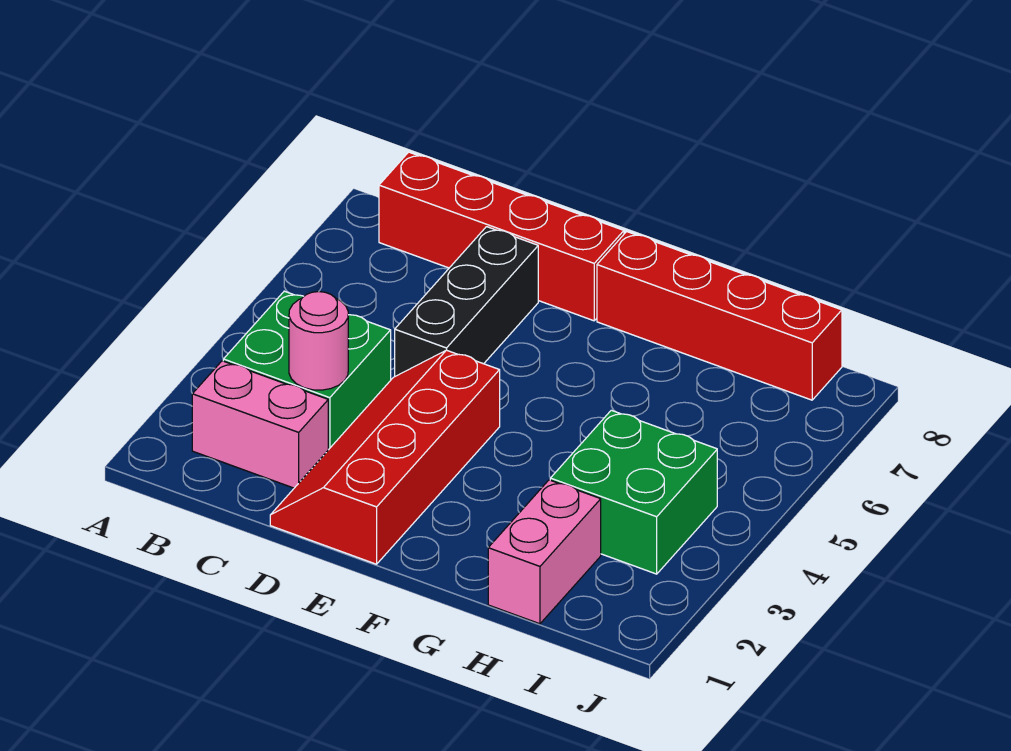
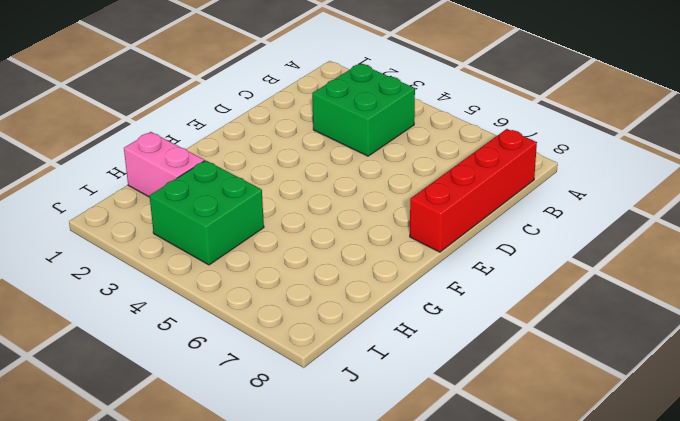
none -> pink brick B2:C2 level 1
none -> red slope D1:E4 level 1 top E

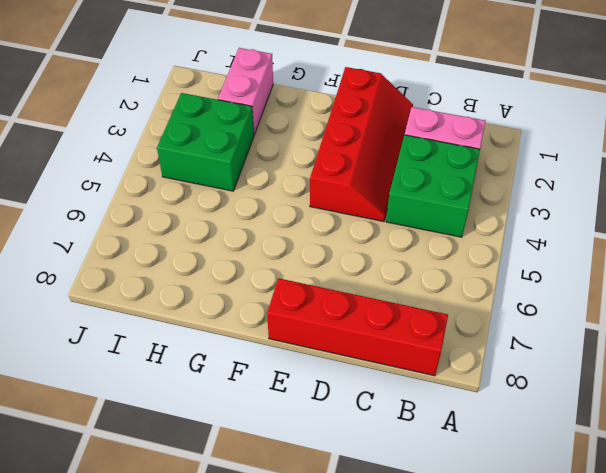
none -> black brick D5:D7 level 1
none -> red brick F8:I8 level 1

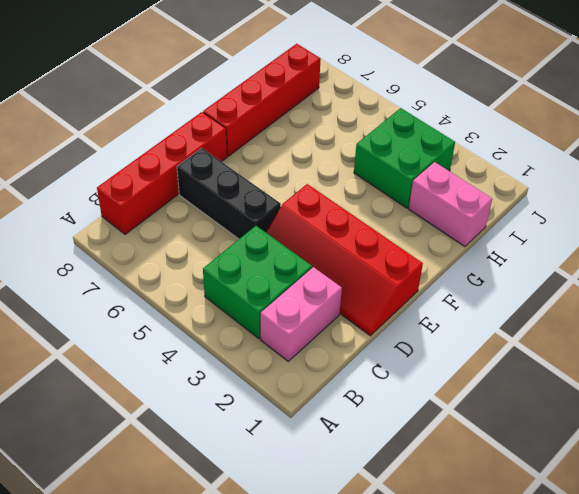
none -> pink round brick C3 level 2

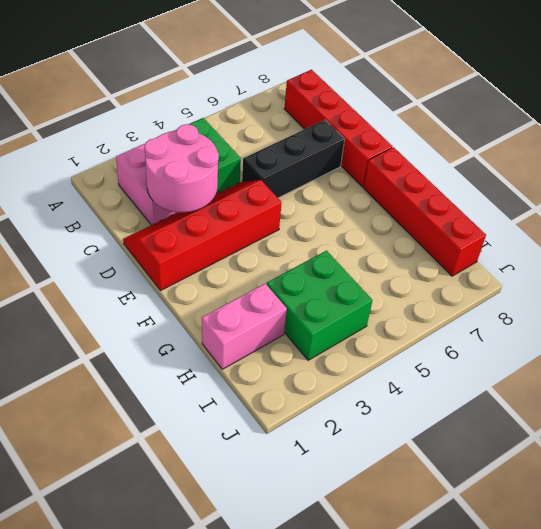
pink round brick C2:D3 level 2 -> pink round brick C3 level 2

